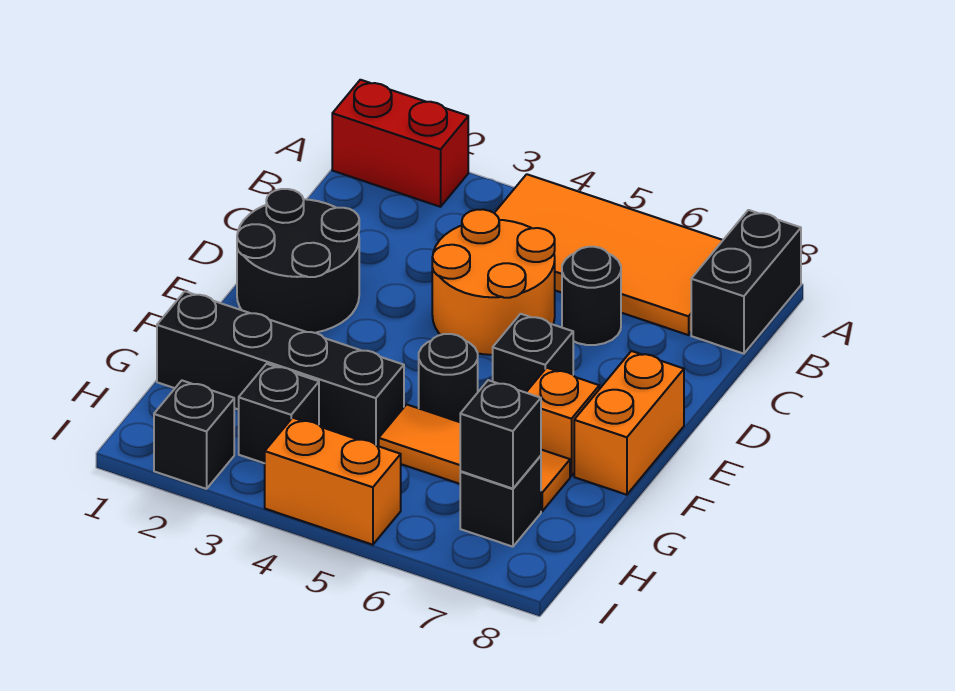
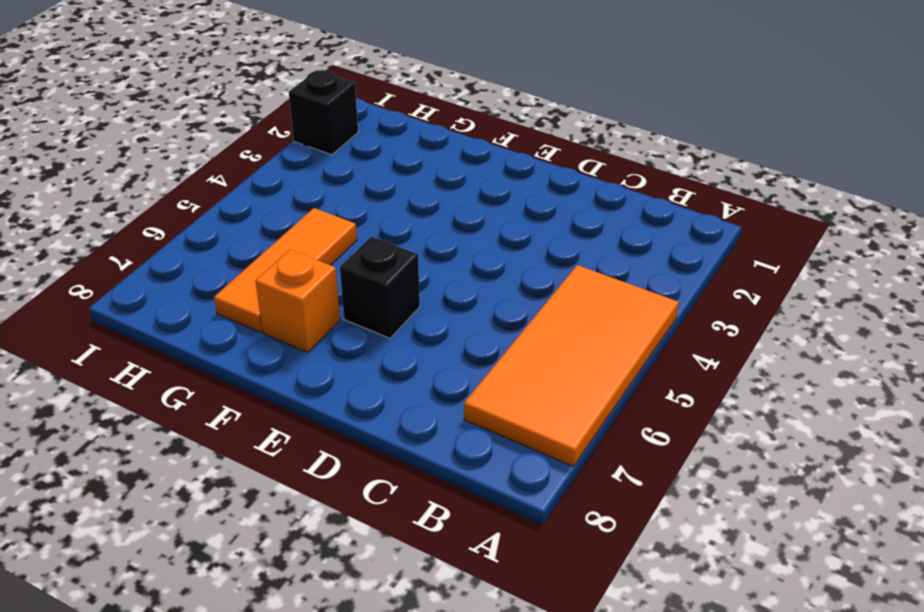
none -> red brick A1:A2 level 1
none -> black brick A8:B8 level 1
none -> orange round brick C4:D5 level 1

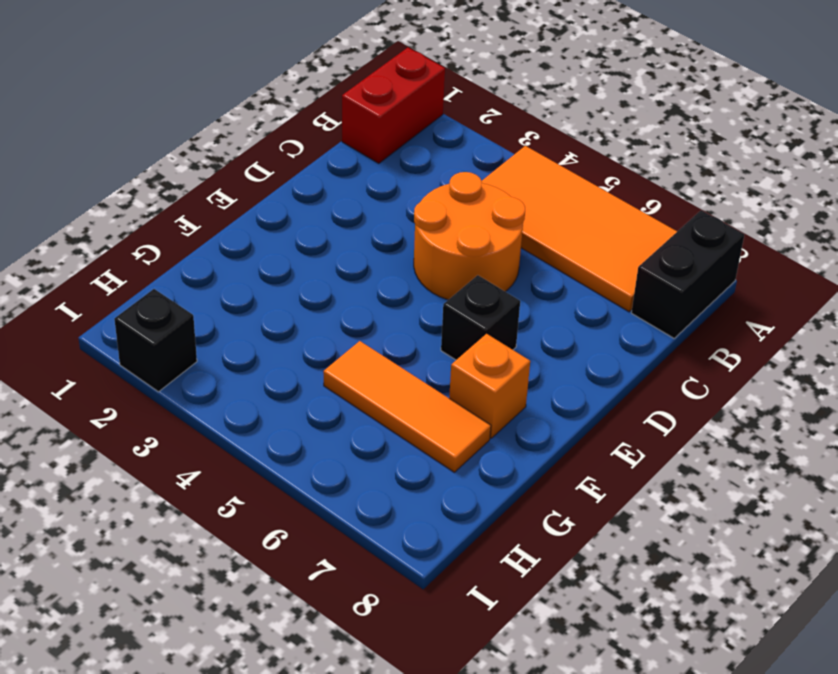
red brick A1:B1 level 1 -> red brick A1:A2 level 1
none -> black round brick C6 level 1
none -> black round brick D1:E2 level 1
none -> orange brick E8:F8 level 1

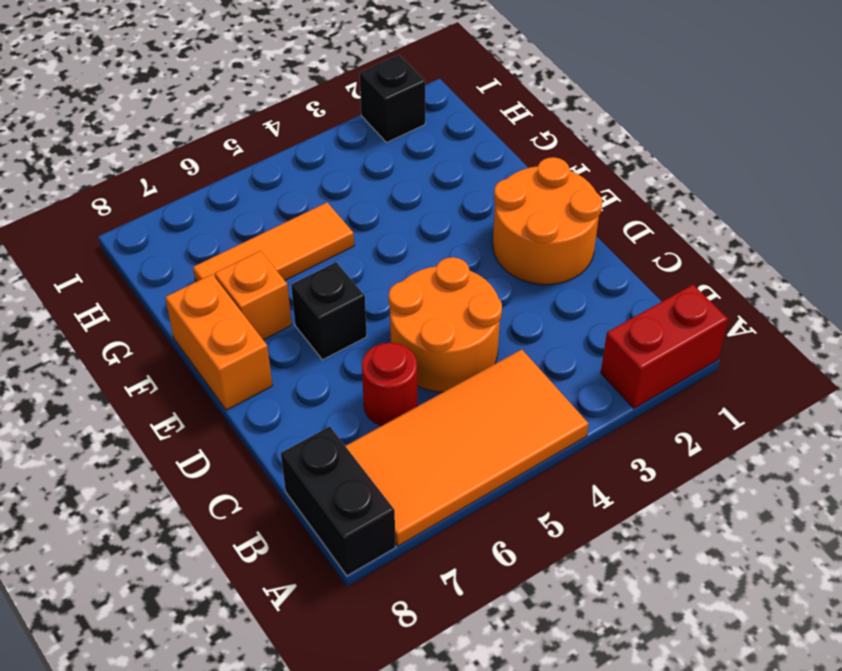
red round brick C6 level 1 -> black round brick C6 level 1
orange round brick D1:E2 level 1 -> black round brick D1:E2 level 1
none -> black round brick F5 level 1
none -> black brick G1:G4 level 1
none -> black brick H3 level 1

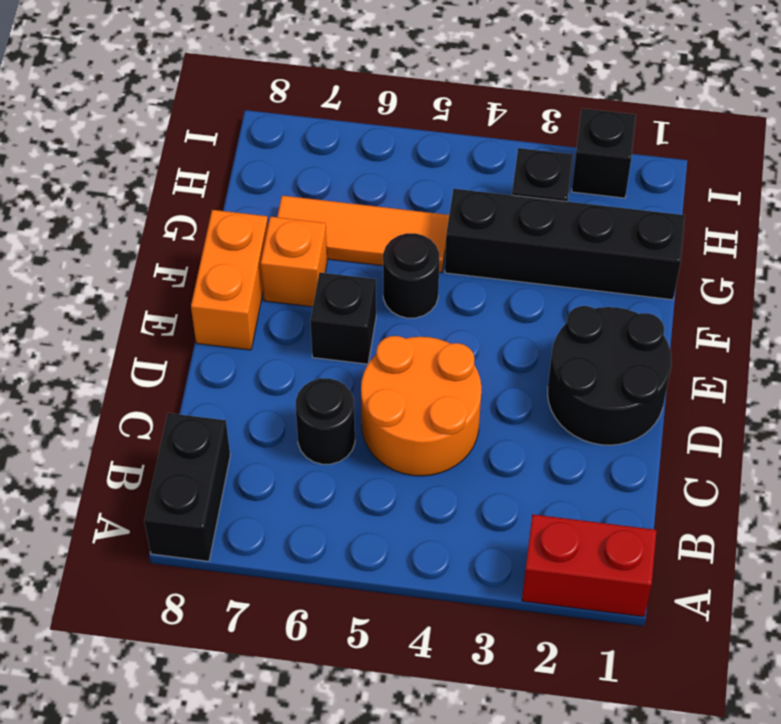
none -> orange tile A4:B7 level 1
none -> black brick H7 level 1
none -> orange brick I4:I5 level 1

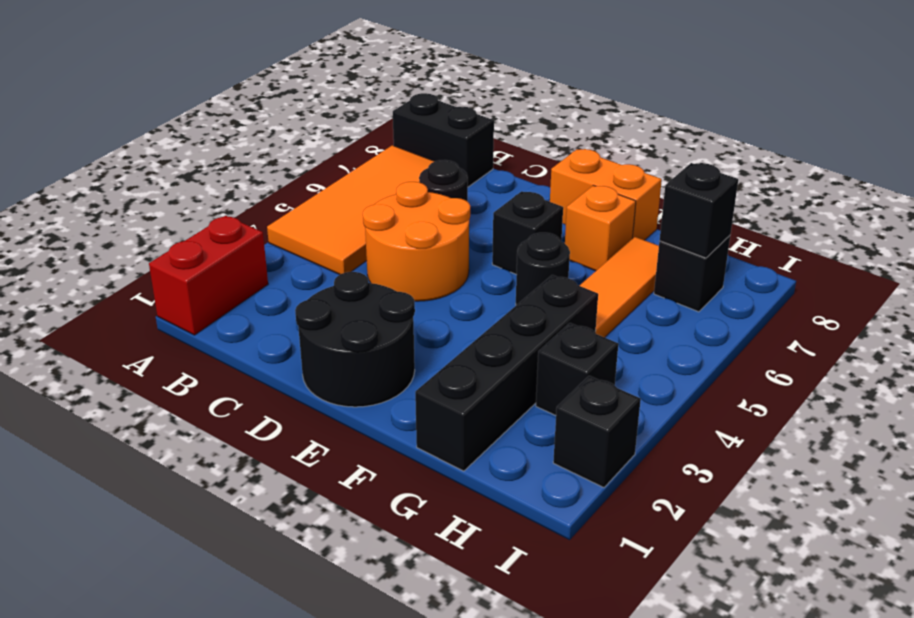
none -> orange brick I4:I5 level 1

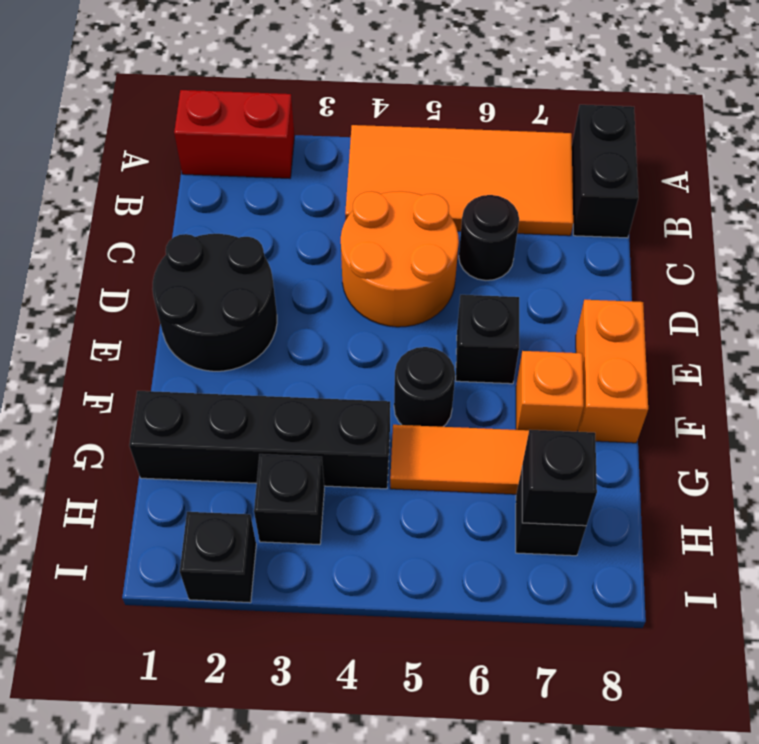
none -> orange brick I4:I5 level 1

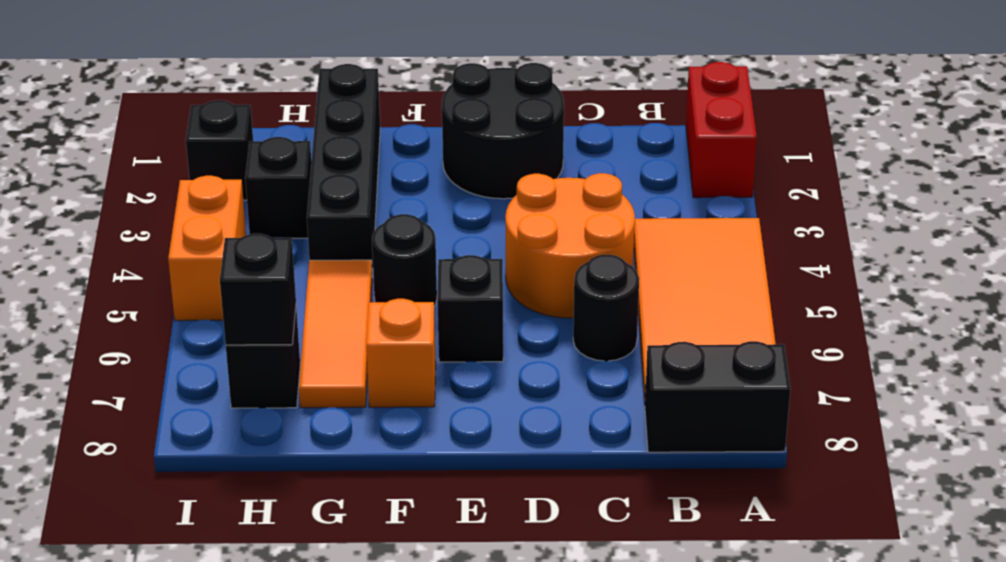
none -> orange brick E8:F8 level 1

